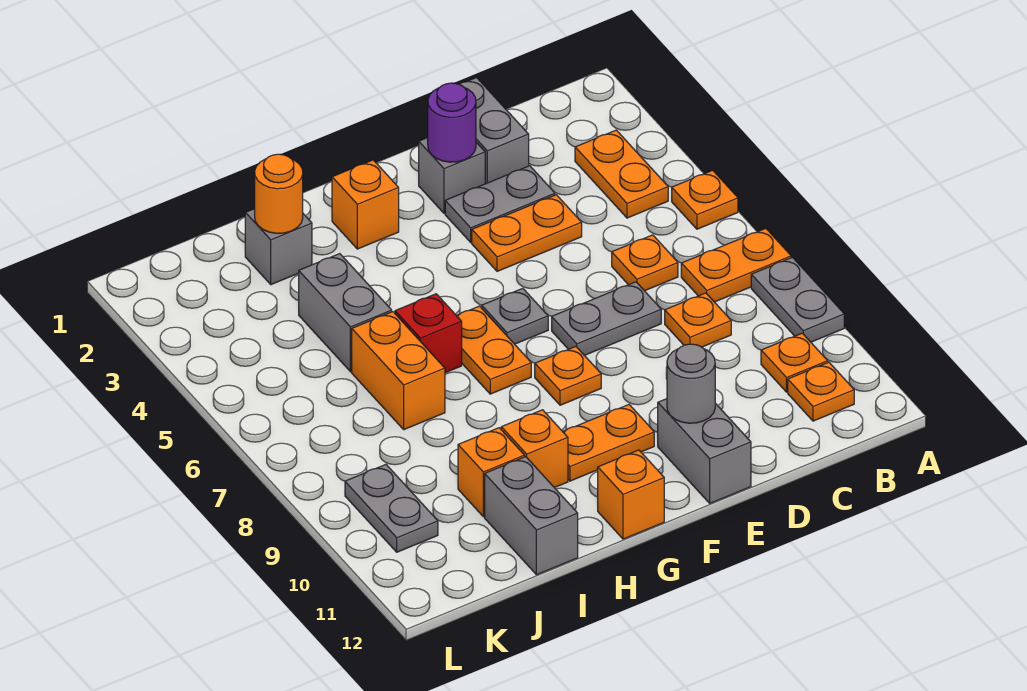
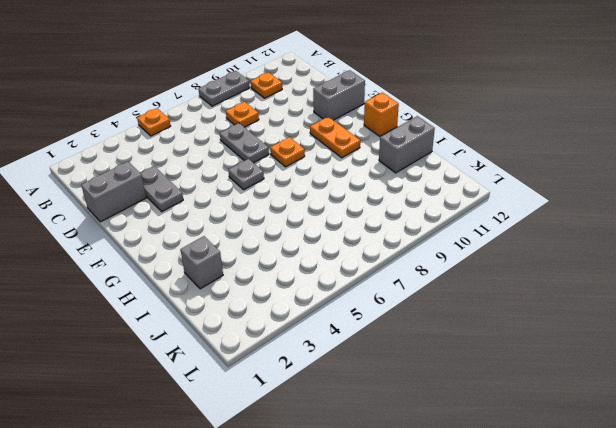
none -> orange plate A7:B7 level 1
none -> orange plate B3:B4 level 1
none -> orange plate B11 level 1
none -> orange plate C6 level 1

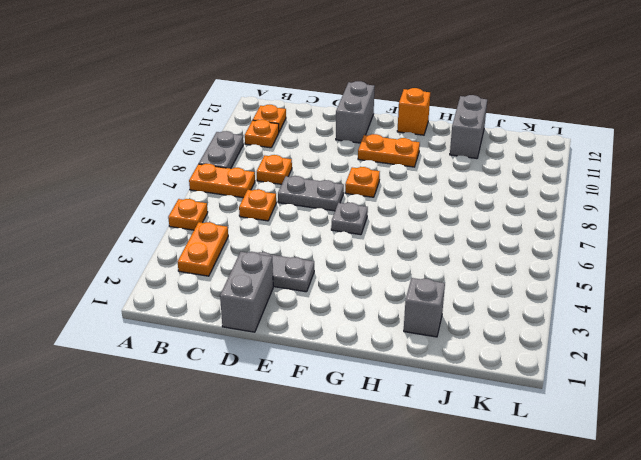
none -> orange plate D4:E4 level 1
none -> grey brick E2 level 1
none -> orange brick G2 level 1
none -> orange plate G6:G7 level 1

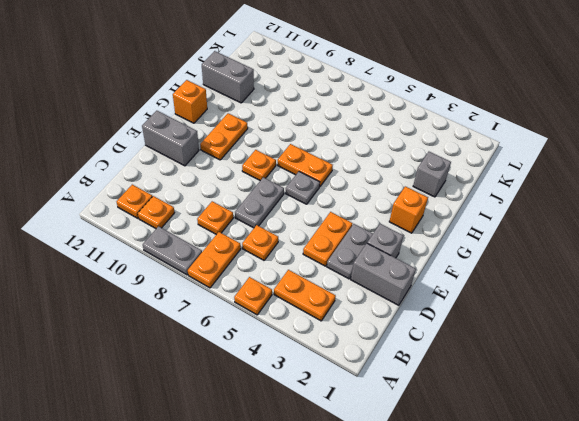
none -> red brick H6 level 1
none -> orange brick H10 level 1
none -> grey brick I4:I5 level 1
none -> orange brick I6:I7 level 1

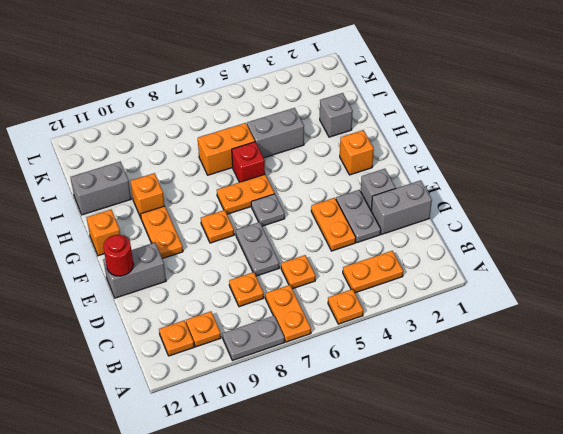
red round brick E12 level 2 -> none
none -> orange brick I10 level 1
none -> grey plate K9:K10 level 1
none -> purple round brick E2 level 2
none -> grey round brick E11 level 2

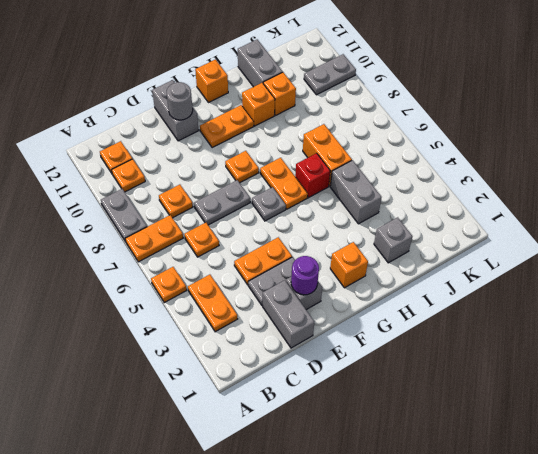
grey plate K10:L10 level 1 -> grey plate K9:K10 level 1
none -> orange round brick I2 level 2

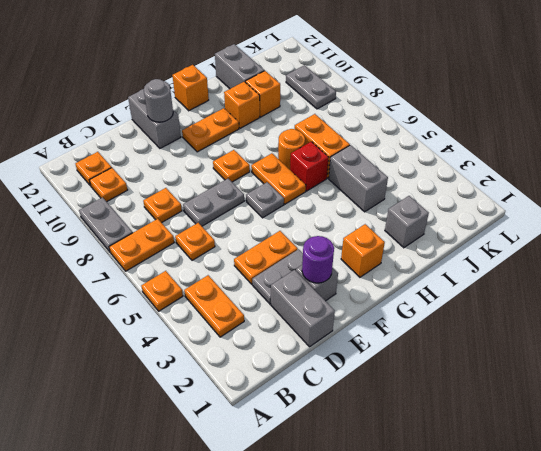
orange round brick H7 level 1 -> orange round brick I2 level 2

